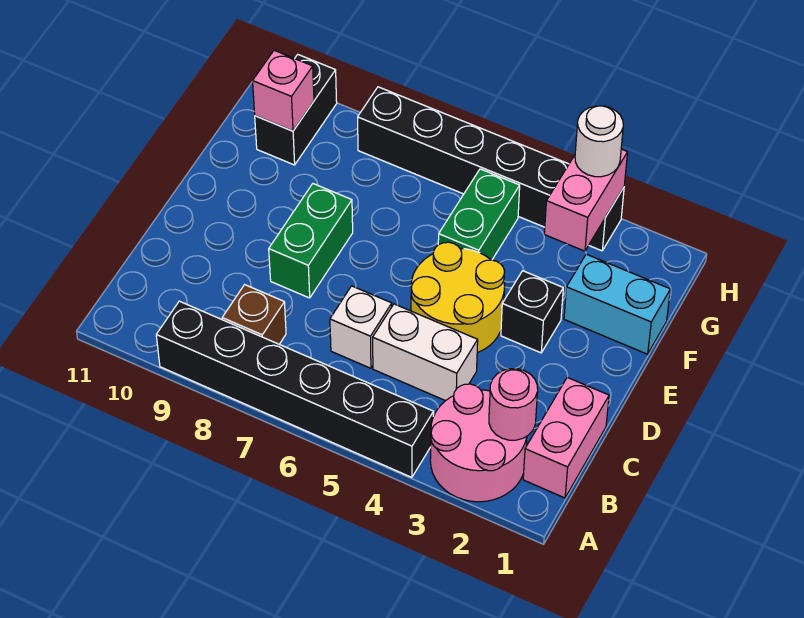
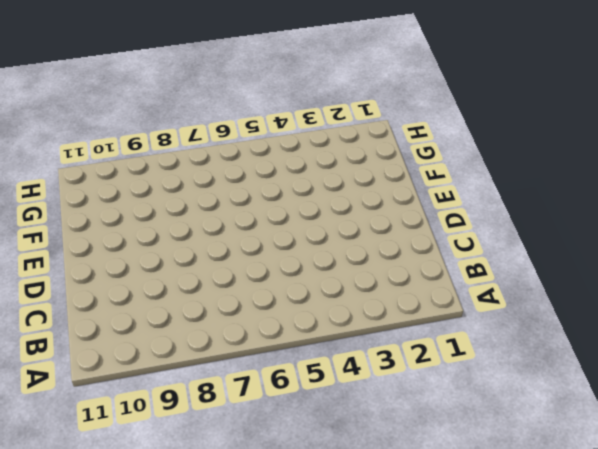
none -> pink round brick A2:B3 level 1
none -> black brick A4:A9 level 1
none -> pink brick B1:C1 level 1

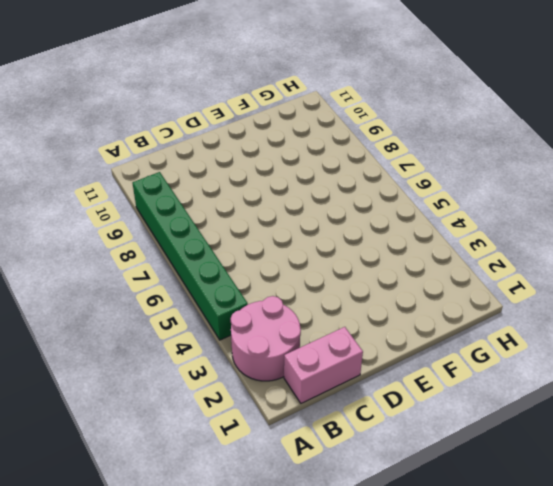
green brick A4:A9 level 1 -> black brick A4:A9 level 1
none -> brown brick B8 level 1
none -> white brick C4:C5 level 1
none -> white brick C6 level 1

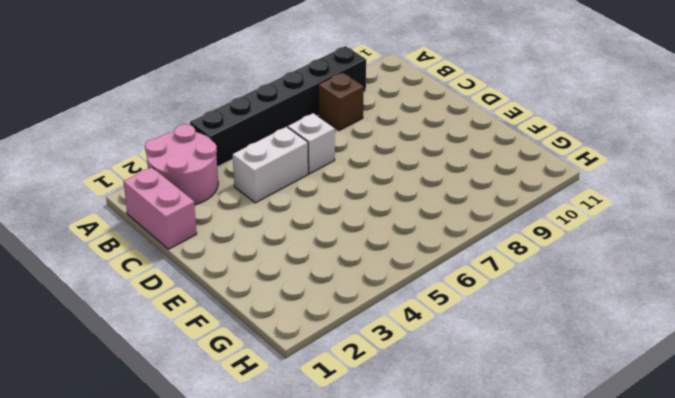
none -> yellow round brick D4:E5 level 1
none -> green brick D8:E8 level 1
none -> black brick E3 level 1

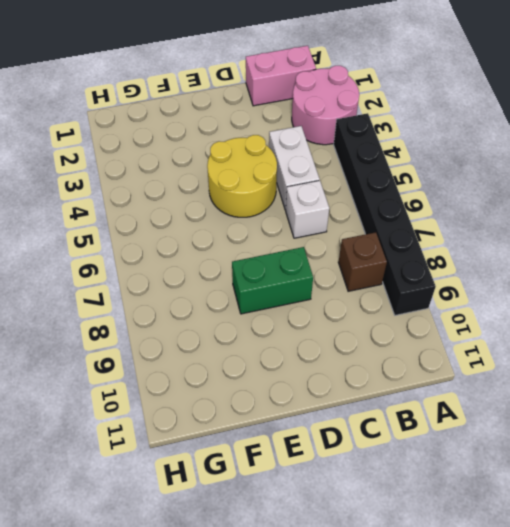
none -> black brick E3 level 1
none -> cyan brick F1:F2 level 1
none -> green brick F5:G5 level 1

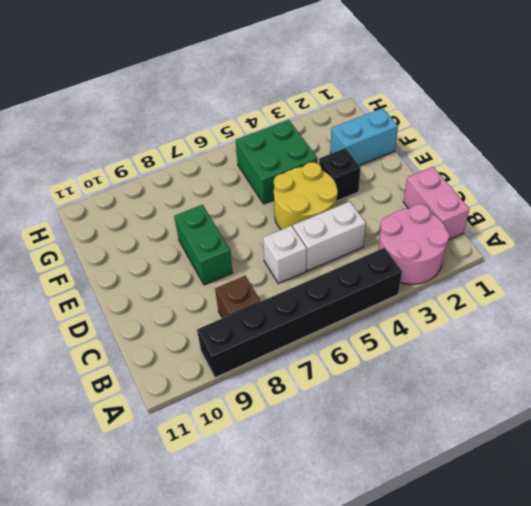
green brick F4:G5 level 1 -> green brick F5:G5 level 1
none -> black brick G10:H10 level 1
none -> black brick H3:H8 level 1
none -> pink round brick B2 level 2

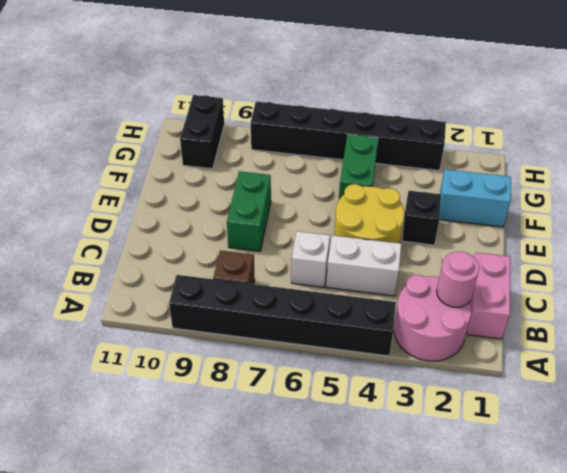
none -> pink brick G3:H3 level 2
none -> pink brick G10 level 2
none -> white round brick H3 level 3

